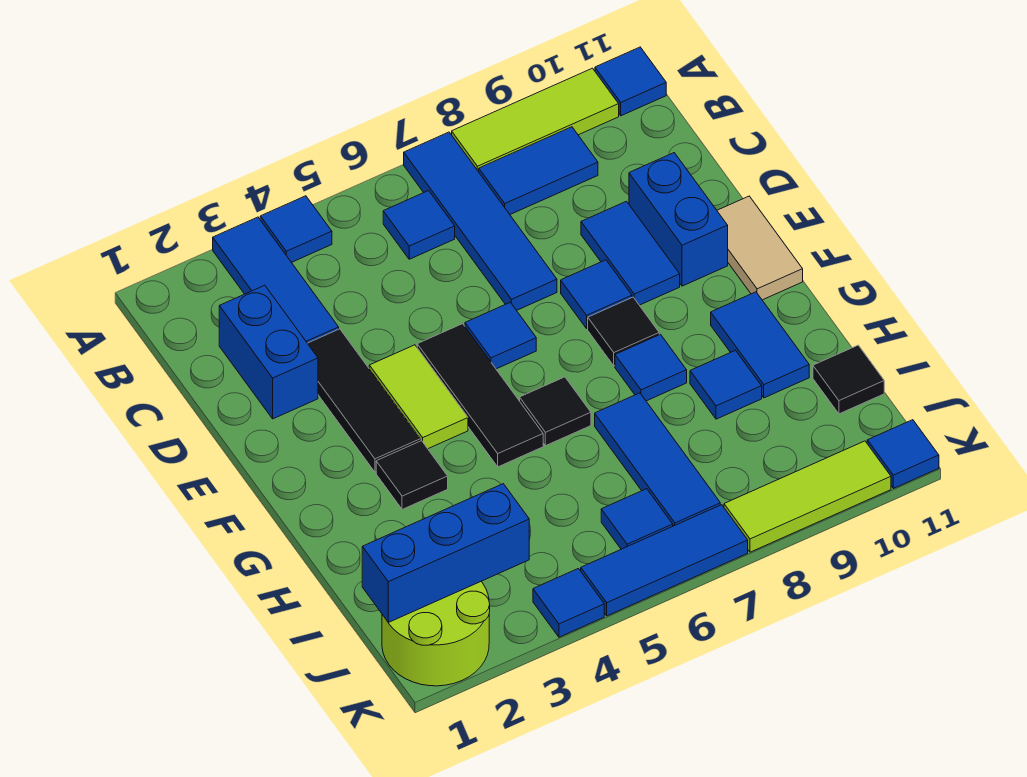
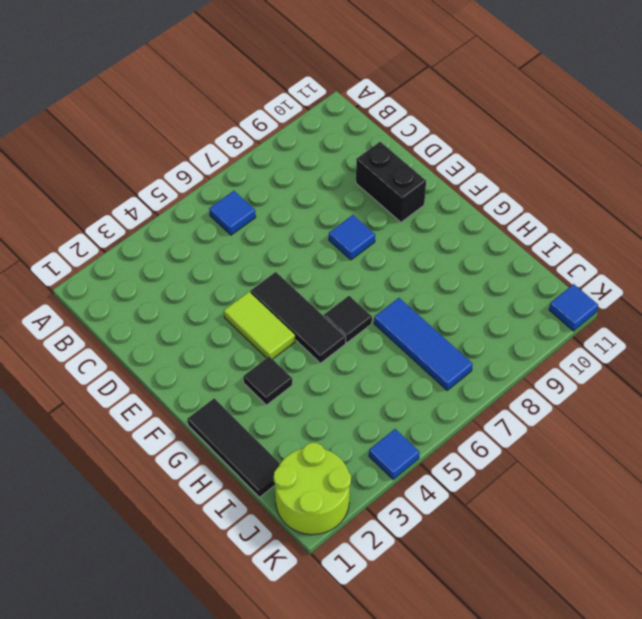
black brick D10:E10 level 1 -> blue brick D10:E10 level 1
black tile G1:I1 level 1 -> black tile D3:F3 level 1
none -> blue tile A3:C3 level 1
none -> blue tile A4 level 1
none -> blue tile A7:D7 level 1
none -> lime tile A8:A10 level 1

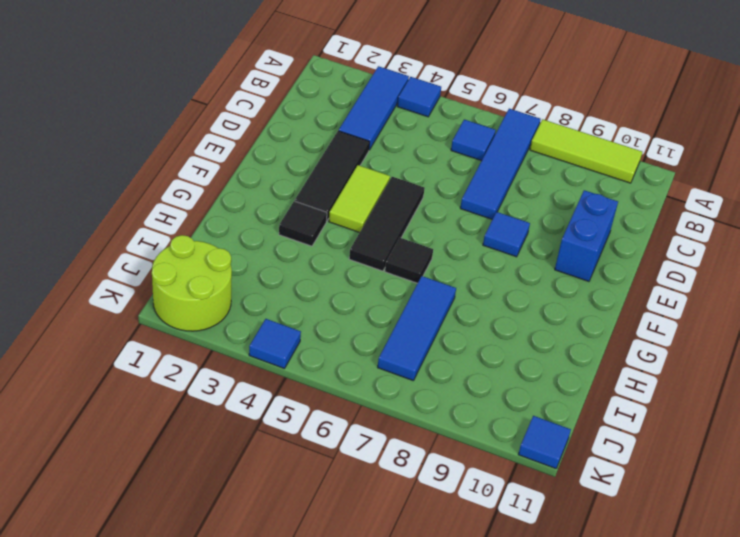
none -> blue tile A11 level 1
none -> blue tile B8:B9 level 1
none -> blue brick C2:D2 level 1
none -> blue tile D9:E9 level 1

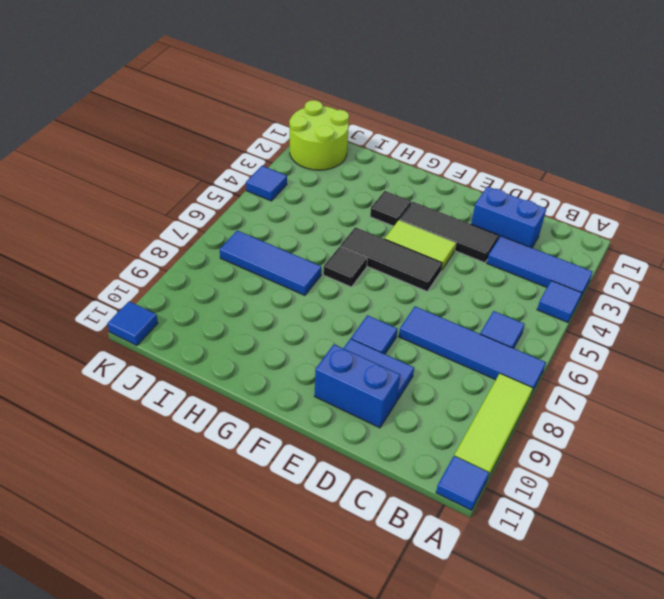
none -> blue tile B8:B9 level 1
none -> blue tile E6 level 1
none -> tan tile E11:F11 level 1
none -> black tile F8 level 1

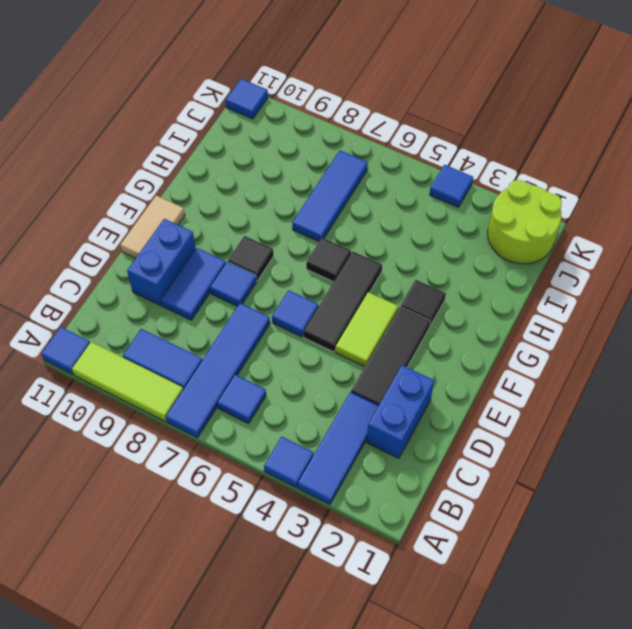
none -> blue tile G8 level 1
none -> blue tile G10:H10 level 1
none -> blue tile H9 level 1
none -> black tile I11 level 1

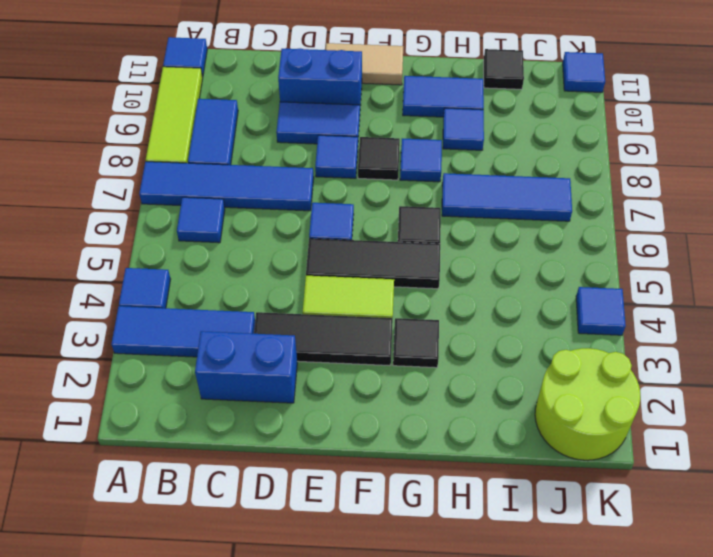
none -> blue tile J6 level 1
none -> blue tile K5:K7 level 1
none -> lime tile K8:K10 level 1
none -> blue brick J1:J3 level 2

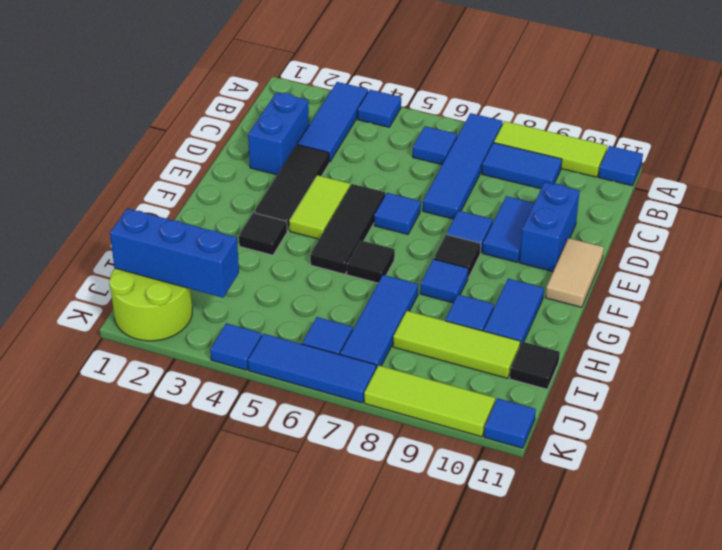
lime tile I8:I10 level 1 -> none

